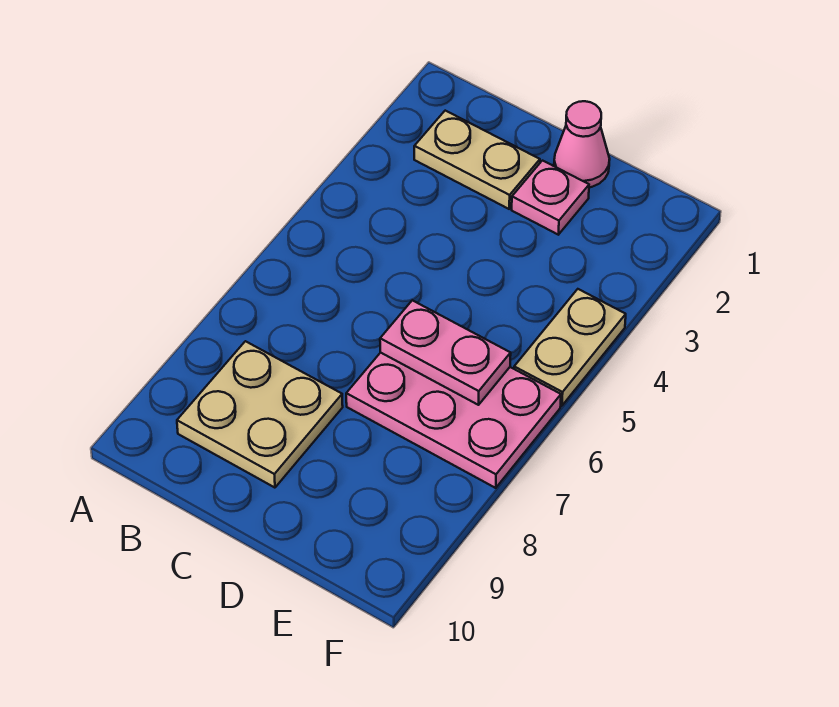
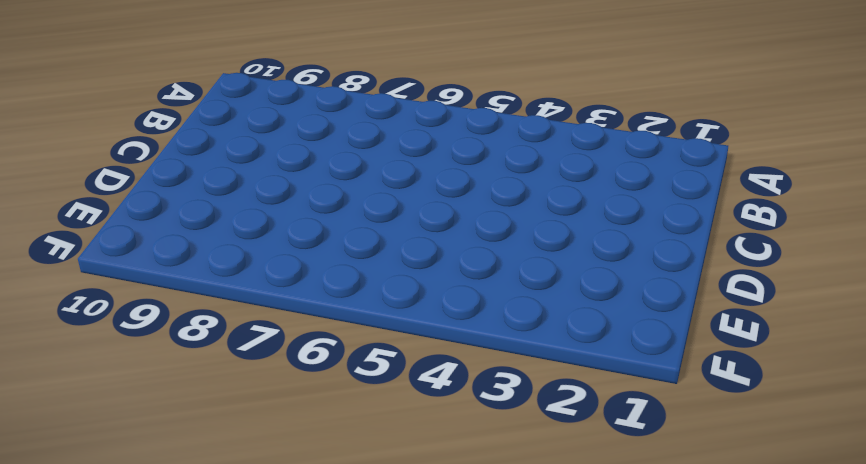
none -> tan plate B2:C2 level 1
none -> tan plate B8:C9 level 1

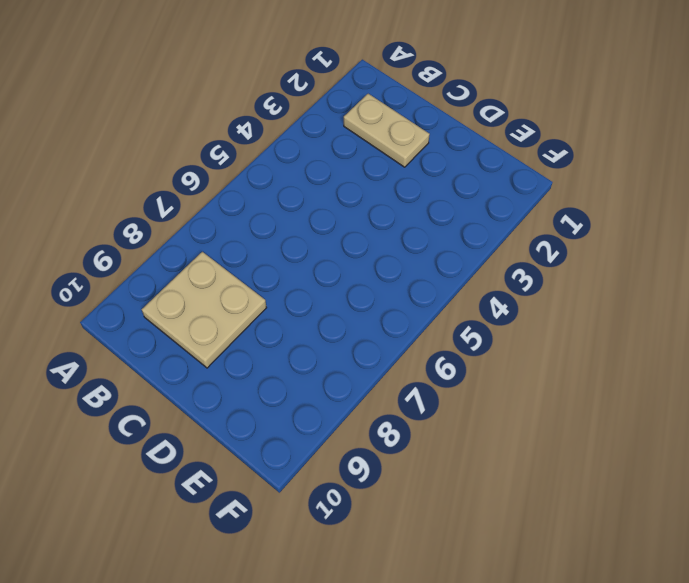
none -> pink cone D1 level 1
none -> pink plate D2 level 1

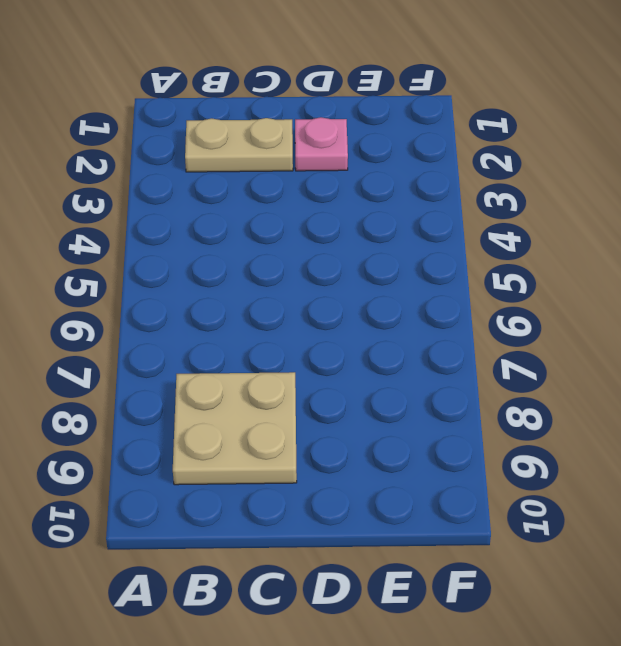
none -> pink cone D1 level 1
none -> pink plate D6:F7 level 1

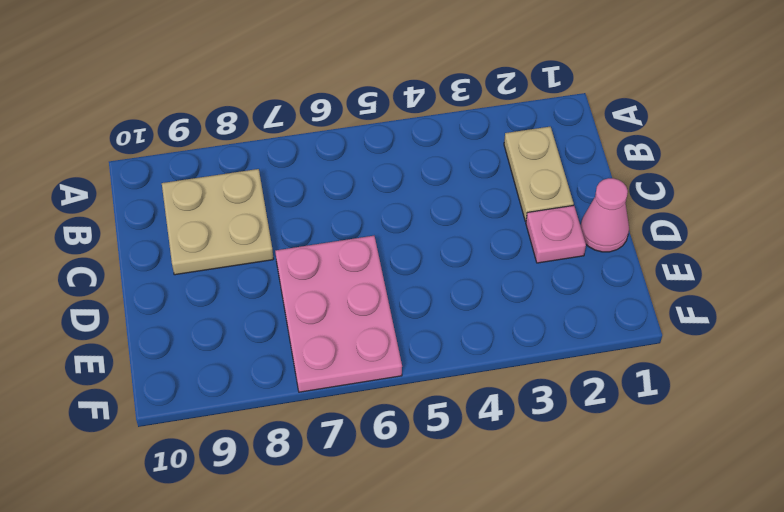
none -> tan plate F4:F5 level 1
none -> pink plate D6:E6 level 2

